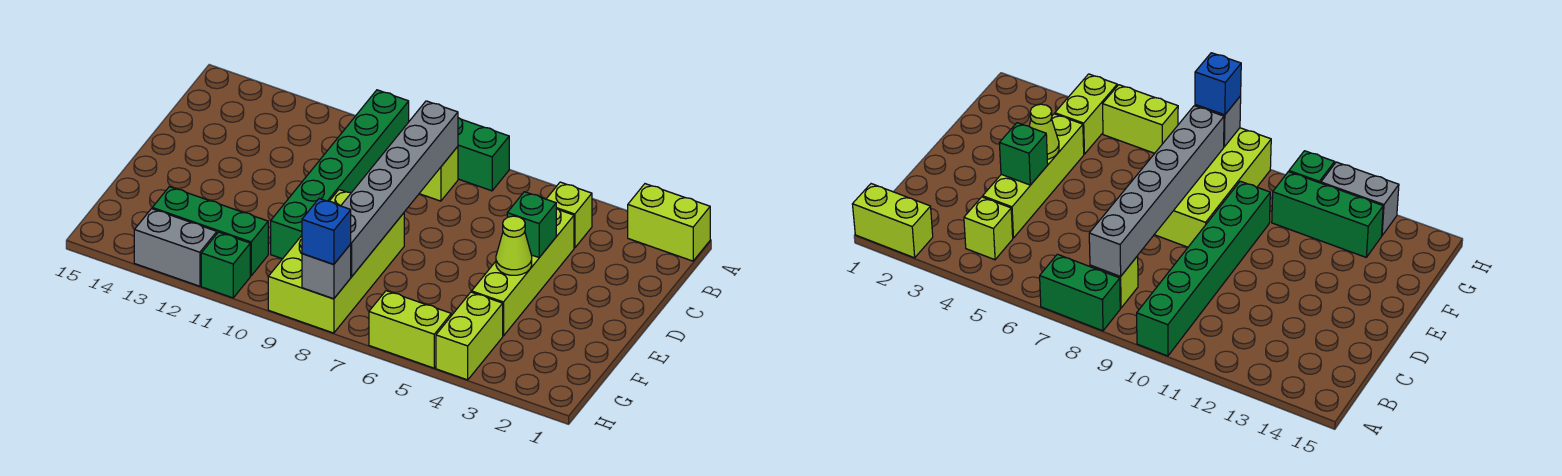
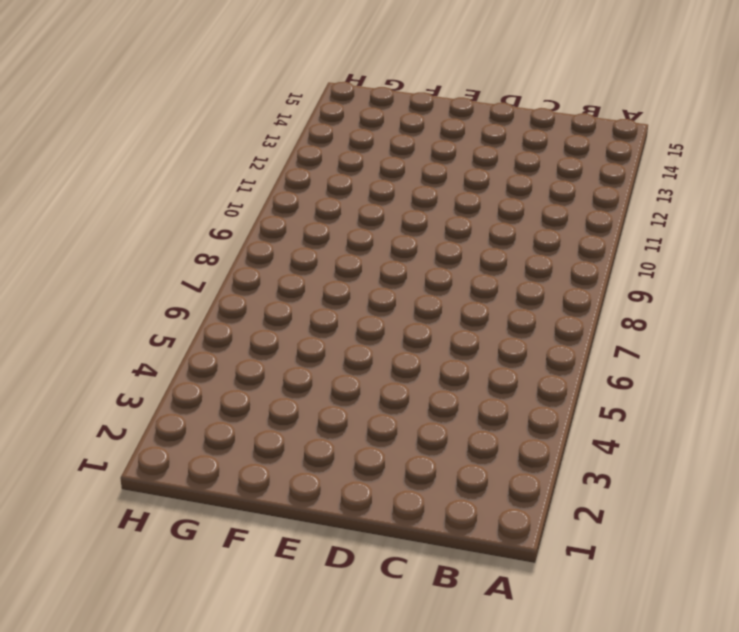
none -> lime brick A1:A2 level 1
none -> green brick A7:A8 level 1
none -> green brick A10:F10 level 1

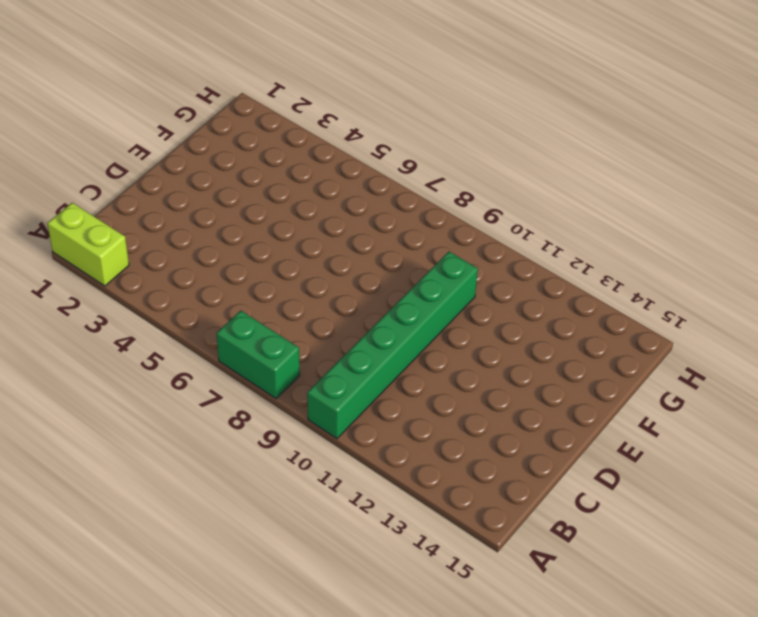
none -> lime brick B4 level 1
none -> lime brick B8 level 1
none -> lime brick C4:F4 level 1

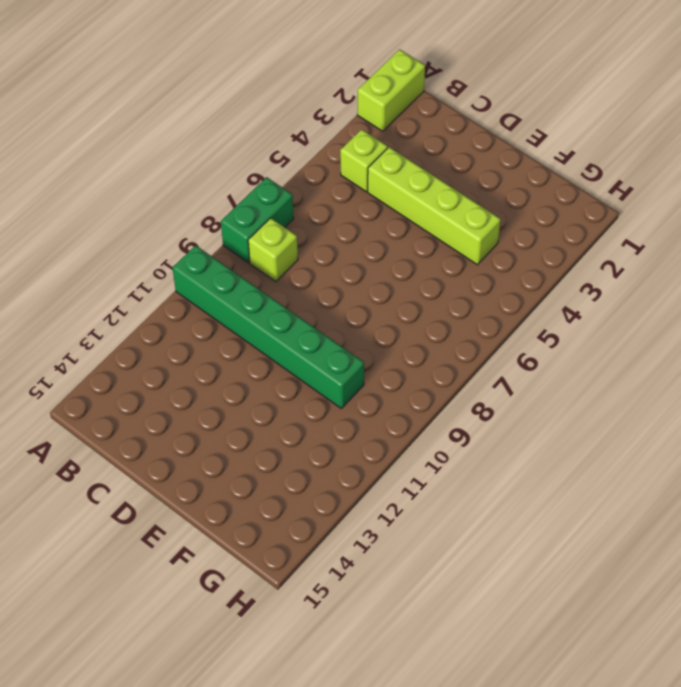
none -> lime brick E8:H9 level 1
none -> lime brick G4:H4 level 1
none -> green brick G11:G13 level 1

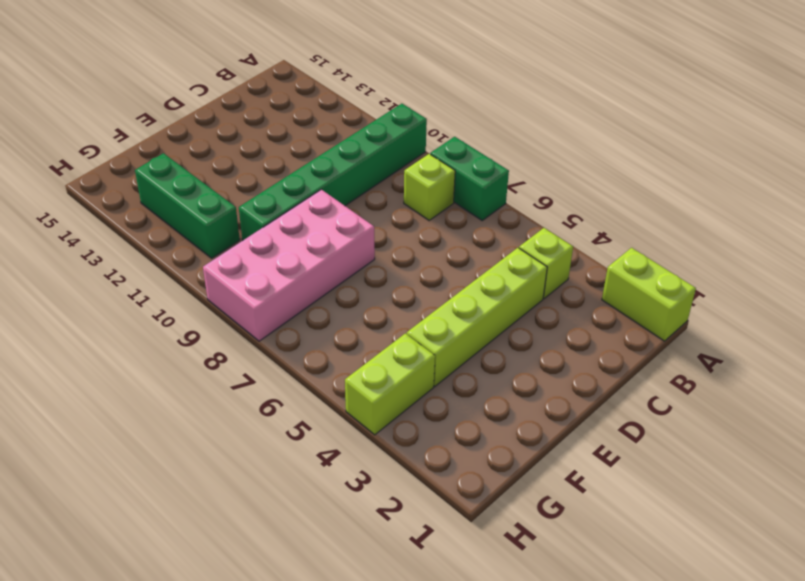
pink brick E8:H9 level 1 -> lime brick E8:H9 level 1
none -> lime brick H5:H6 level 1
none -> green brick H11 level 1
none -> grey brick H12:H13 level 1

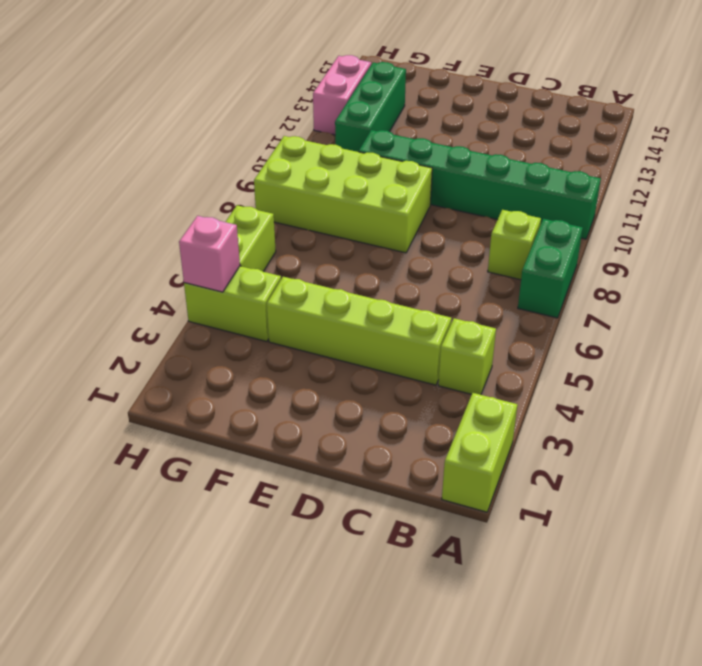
pink brick H4 level 2 -> none
pink brick H12:H13 level 1 -> grey brick H12:H13 level 1
none -> green brick H11 level 1
none -> grey brick B8:G8 level 2
none -> green brick D4 level 2

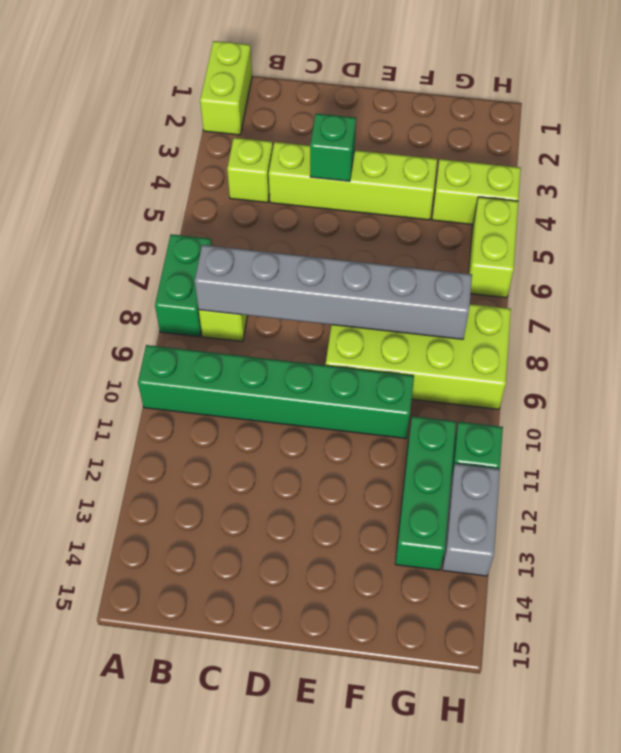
none -> lime cone E4 level 2
none -> grey brick H8 level 2
none -> blue brick H8 level 3

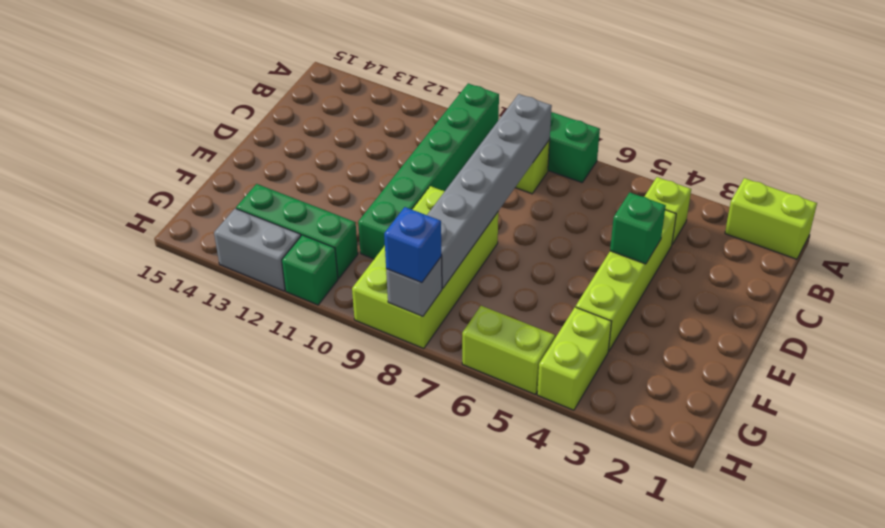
none -> lime cone E4 level 2

